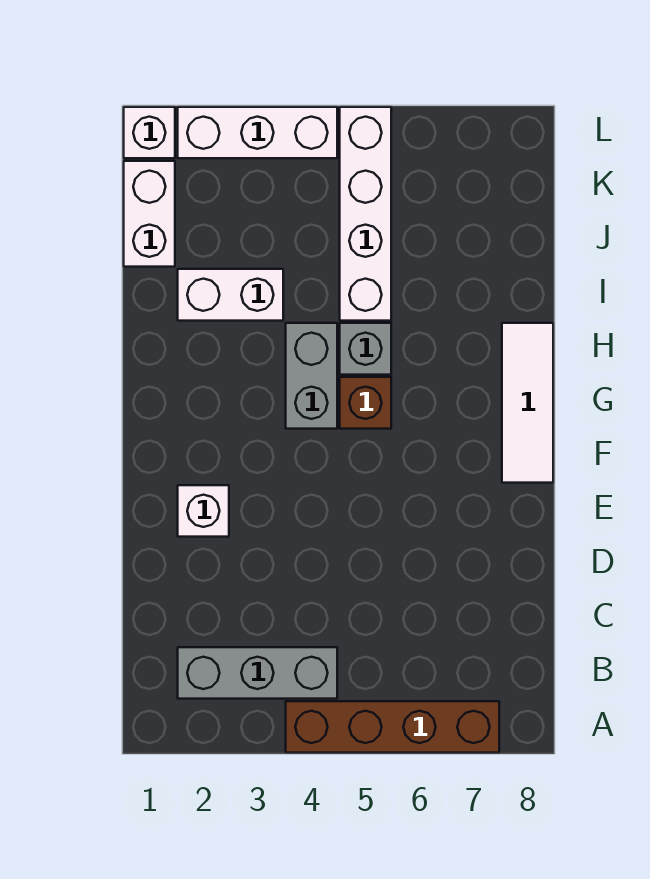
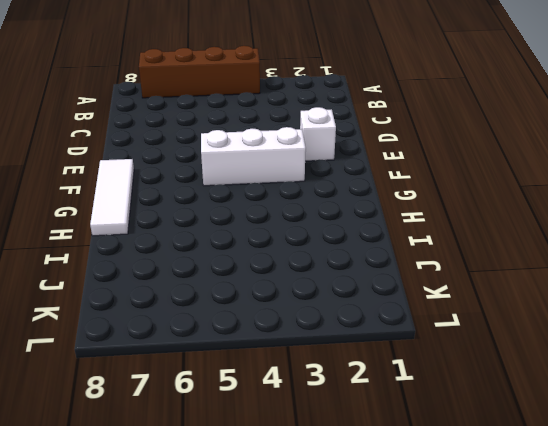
white brick F3:F5 level 1 -> white brick L2:L4 level 1
none -> grey brick B2:B4 level 1
none -> grey brick G4:H4 level 1
none -> brown brick G5 level 1

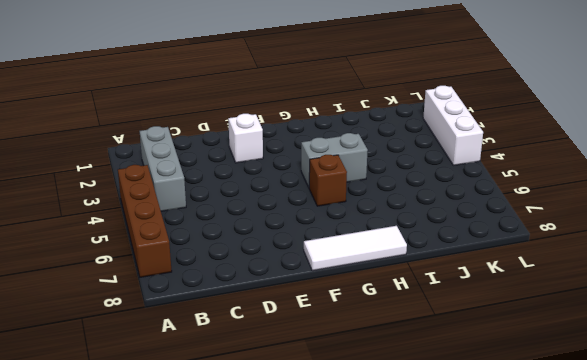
none -> grey brick H5 level 1
none -> white brick I2:I3 level 1
none -> white brick I5:L5 level 1

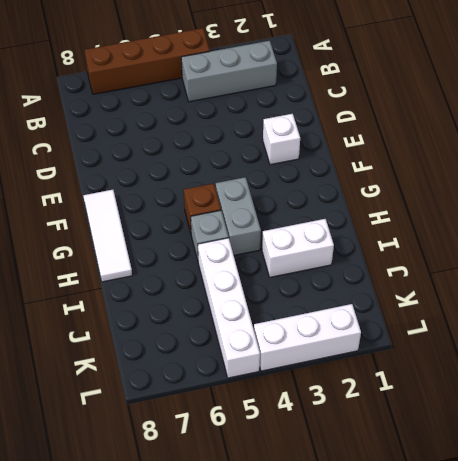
none -> white brick J1:K1 level 1
none -> white brick L1 level 1

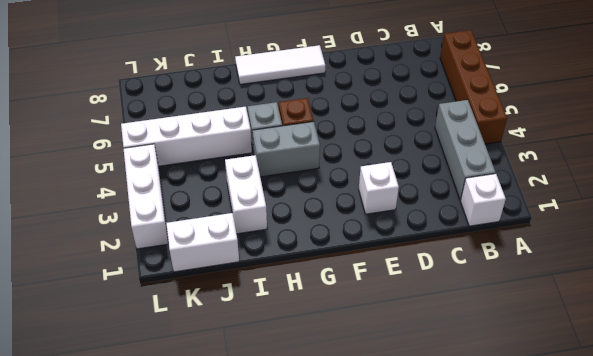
white brick B1 level 1 -> white brick L1 level 1

